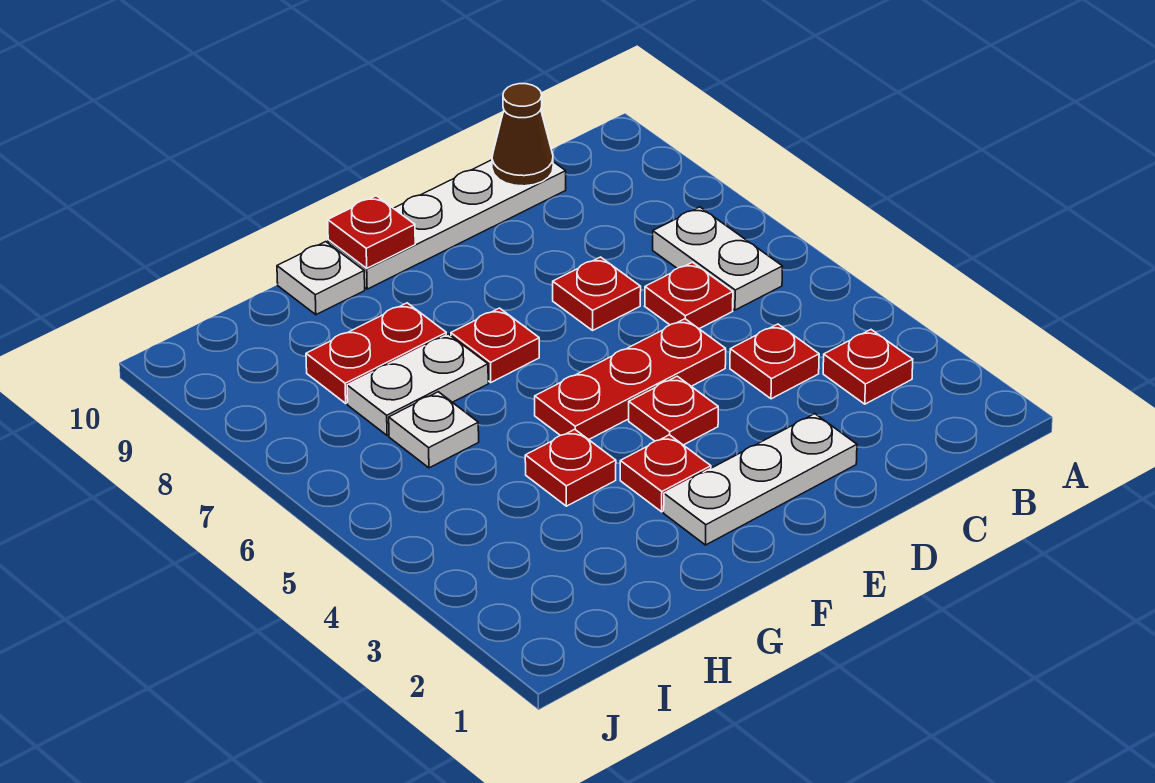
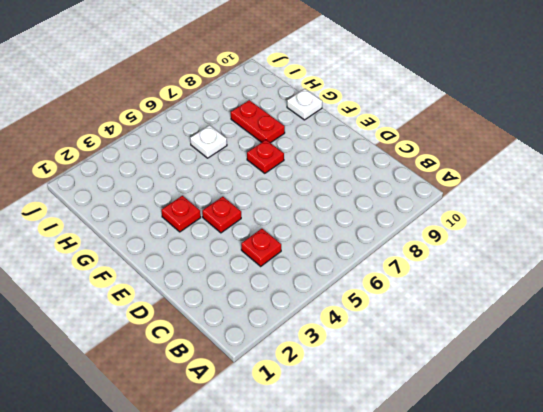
none -> red plate B3 level 1
none -> white plate B6:B7 level 1
none -> red plate C6 level 1

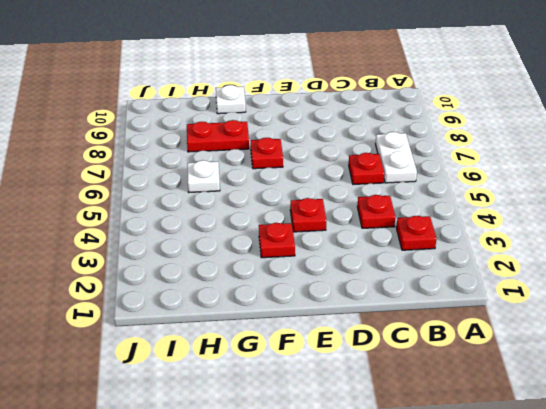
none -> white plate C10:F10 level 1
none -> white plate D2:F2 level 1
none -> red plate D5:F5 level 1

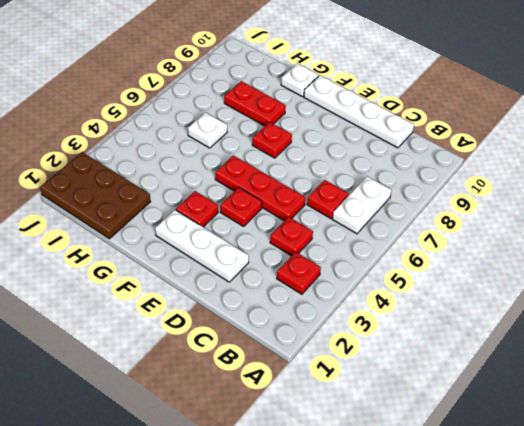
brown plate H1:J2 level 1 -> none
none -> red plate D7 level 1
none -> red plate G4 level 1
none -> white plate G7:H7 level 1

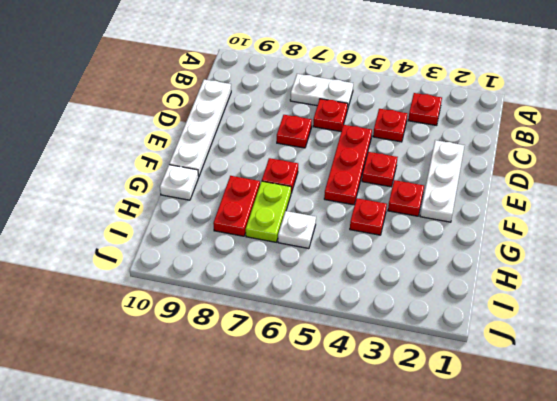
lime plate G7:H7 level 1 -> white plate G7:H7 level 1
none -> brown cone C10 level 2
none -> red plate F10 level 2

